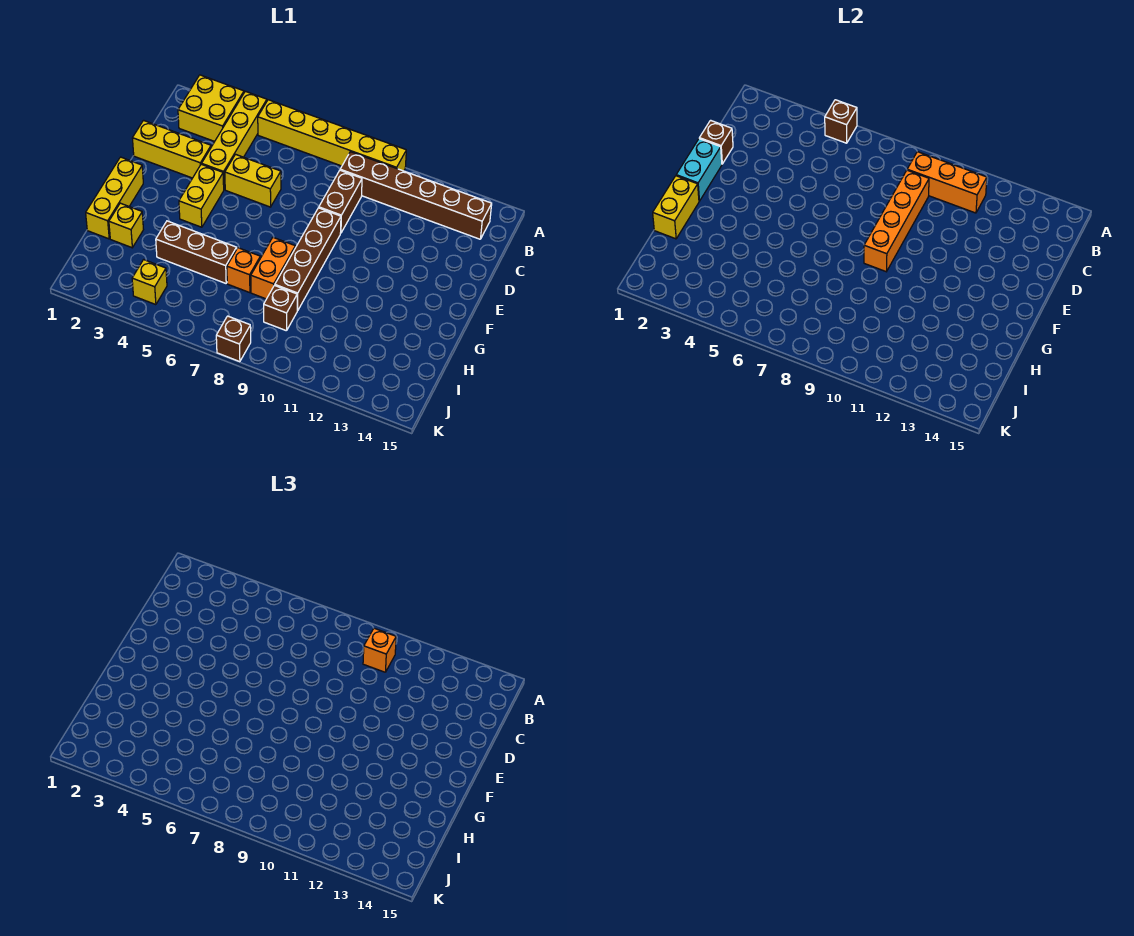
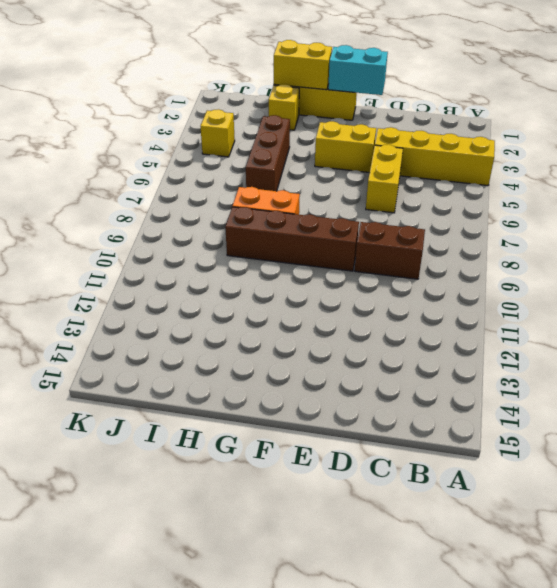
none -> yellow brick A2:B3 level 1
none -> yellow brick A5:A10 level 1
none -> brown brick B9:B14 level 1

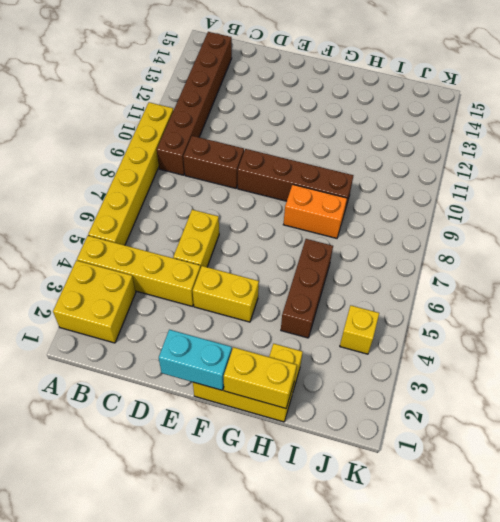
none -> yellow brick D1:D3 level 1
none -> orange brick H7 level 1
none -> brown brick I9 level 1

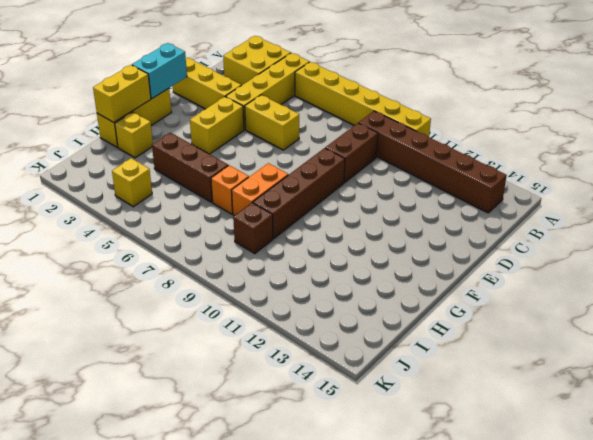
none -> brown brick K8 level 1
none -> brown brick A5 level 2
none -> orange brick B9:B11 level 2

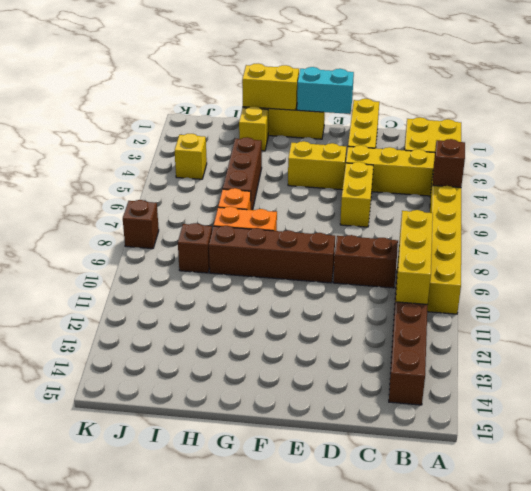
yellow brick B9:B11 level 2 -> orange brick B9:B11 level 2
none -> orange brick C9:F9 level 2
none -> brown brick D1 level 2
none -> orange brick B10 level 3

